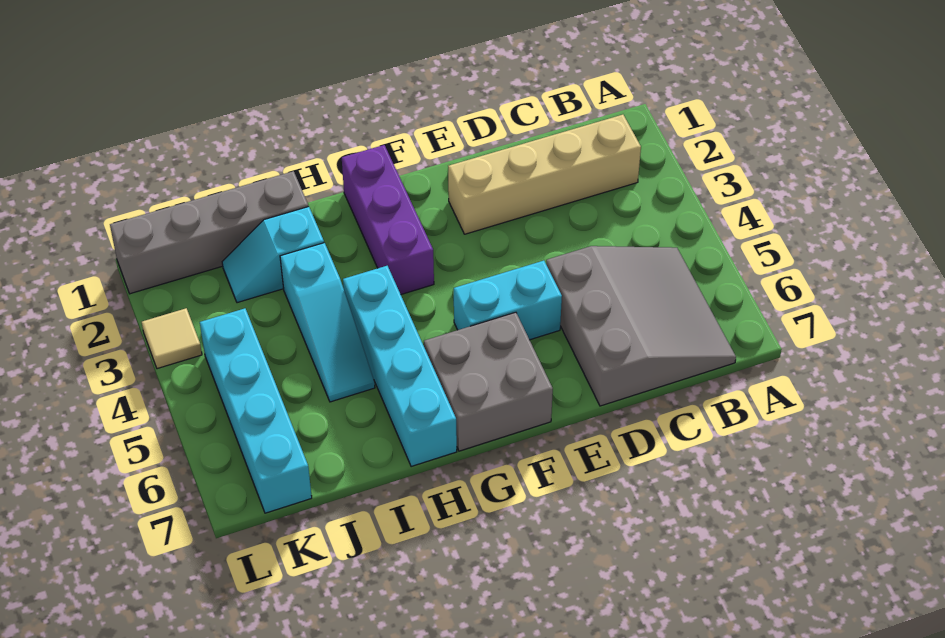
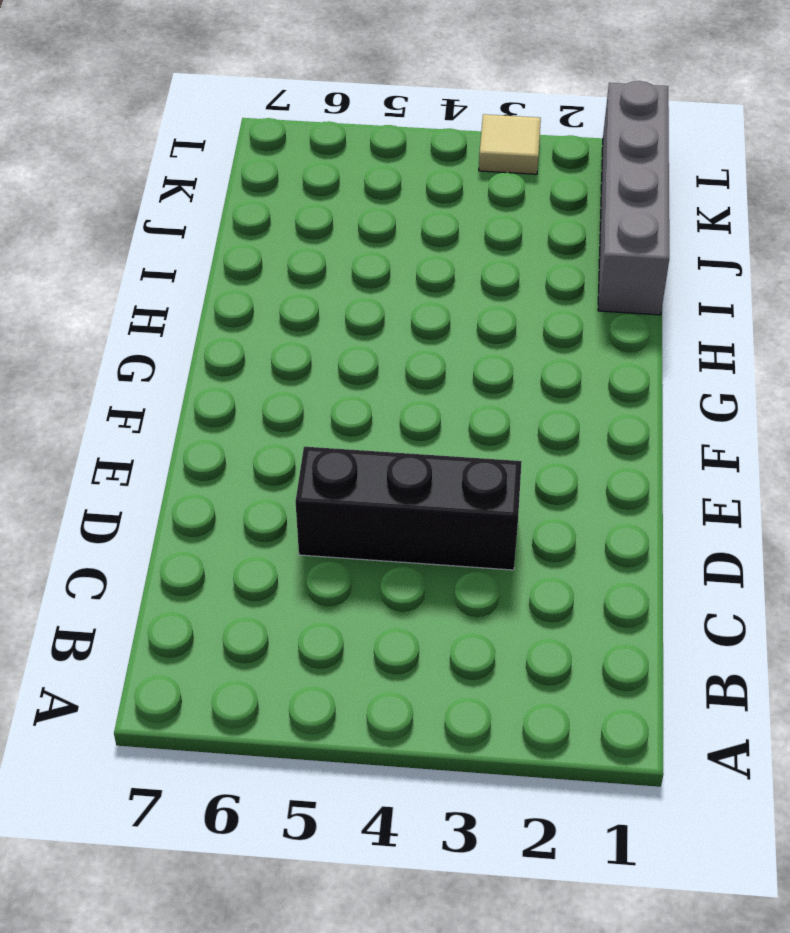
black brick D3:D5 level 1 -> grey slope B5:D7 level 1 top D
none -> tan brick B2:E2 level 1
none -> cyan brick E5:F5 level 1

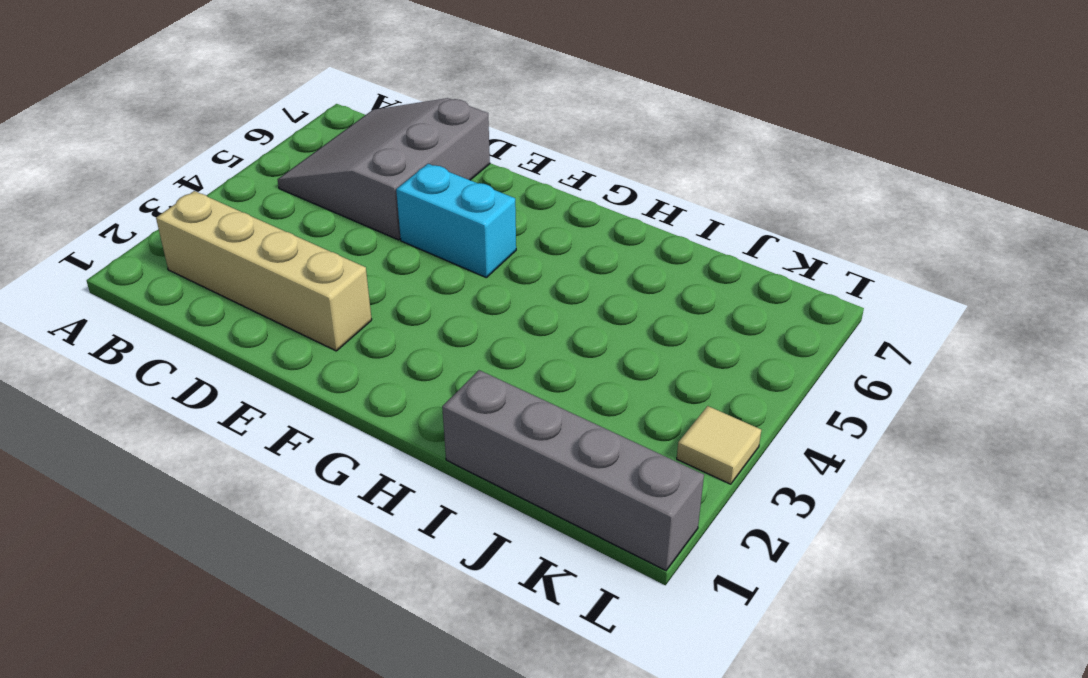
none -> grey brick F6:G7 level 1
none -> purple brick G1:G3 level 1

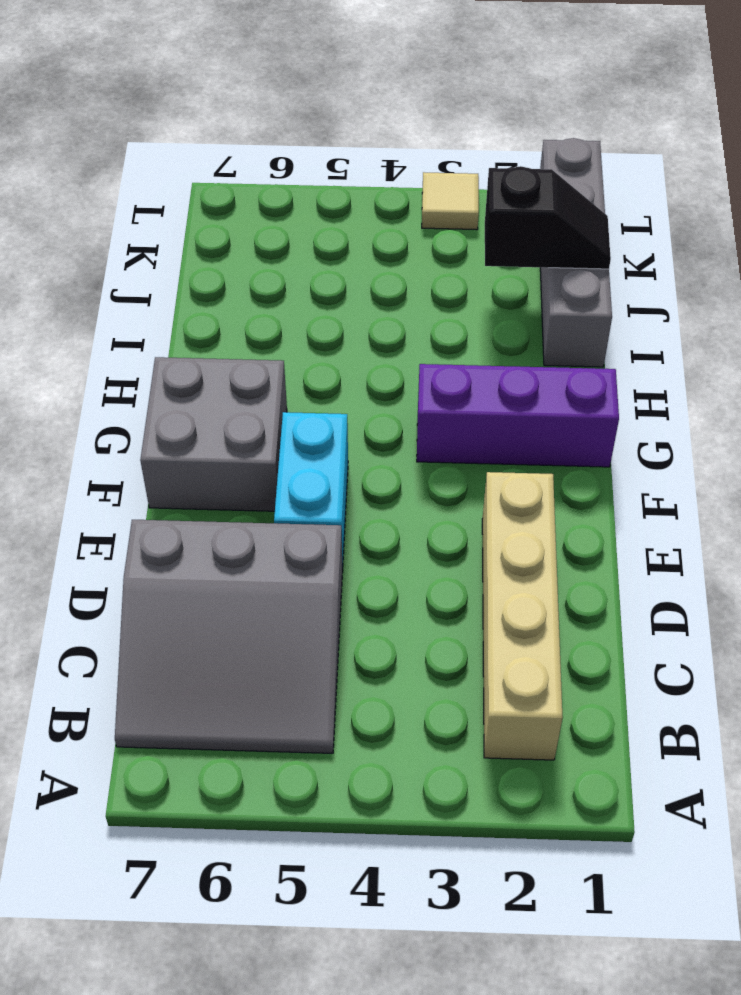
black slope J1:J2 level 2 top 2 -> none
none -> cyan brick H4:H7 level 1
none -> cyan slope I2:J2 level 1 top I

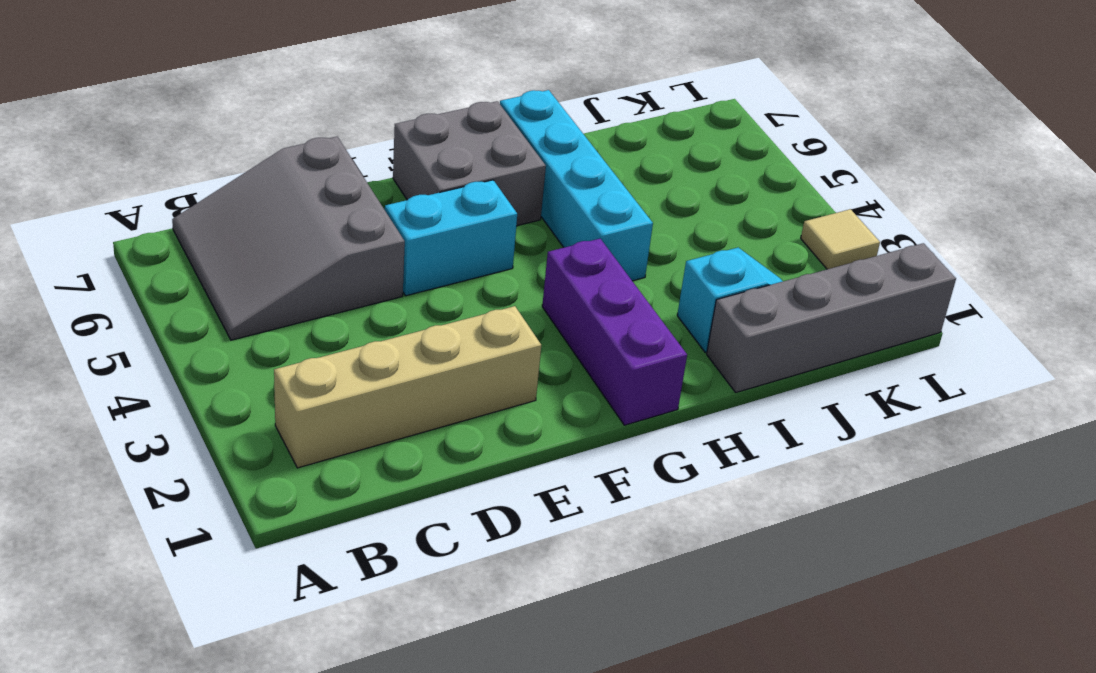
none -> cyan slope I3:I5 level 1 top 3
none -> cyan brick K4:K7 level 1

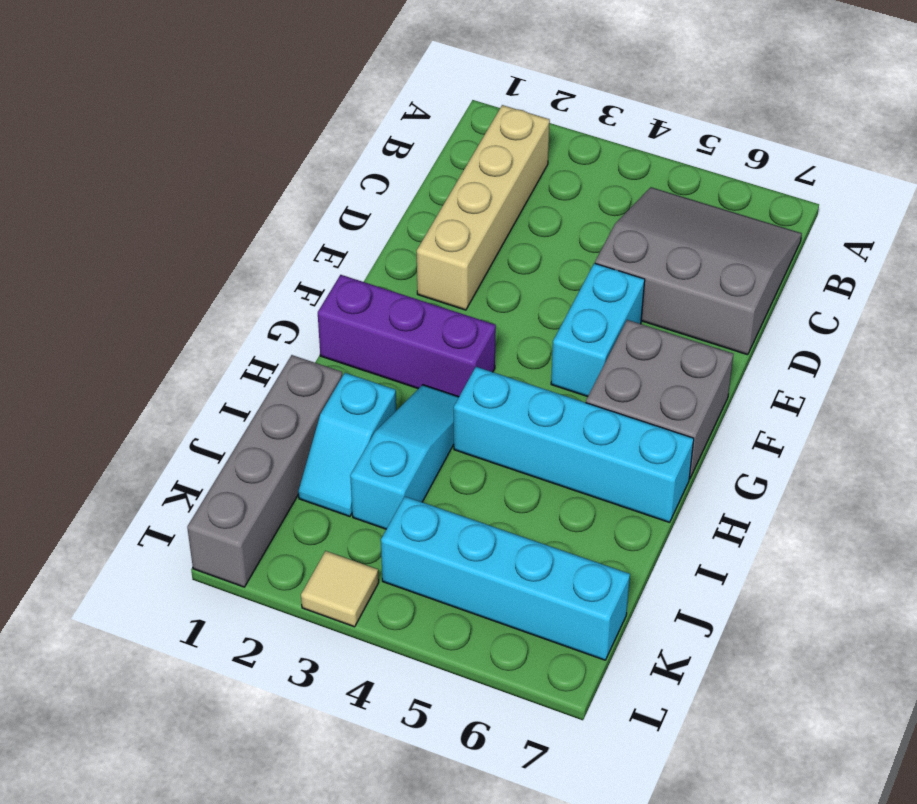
cyan slope H3:J3 level 1 top J -> cyan slope I3:I5 level 1 top 3

